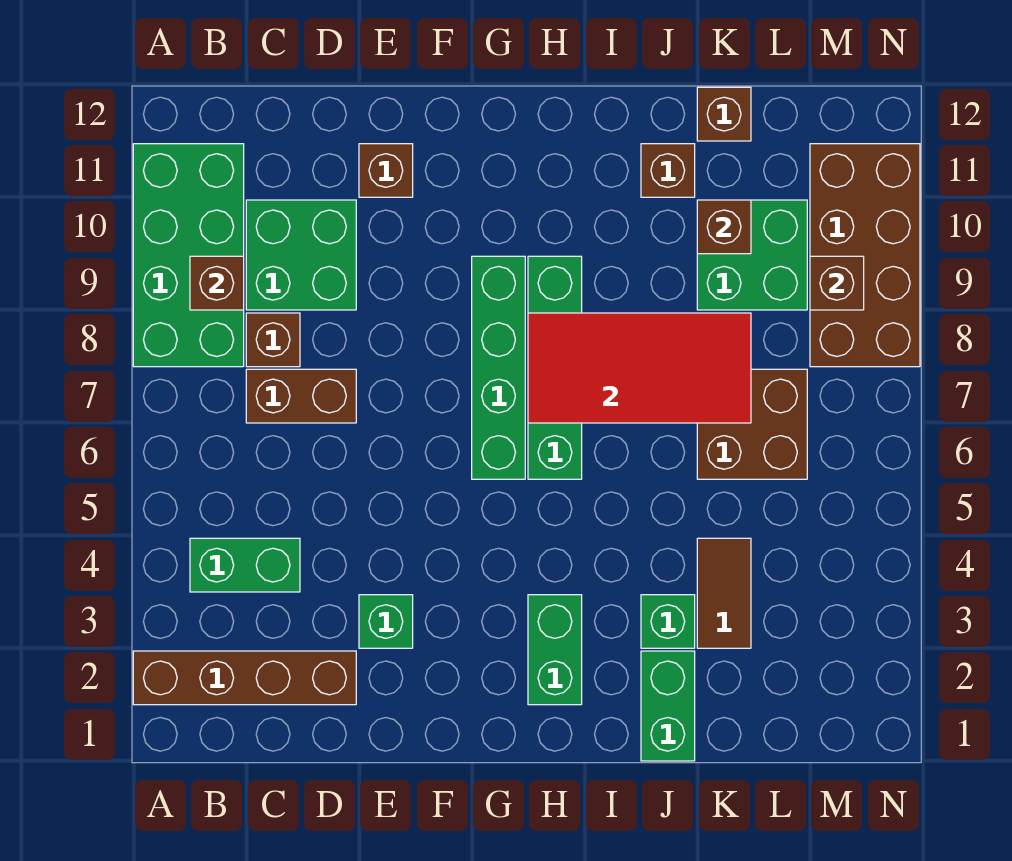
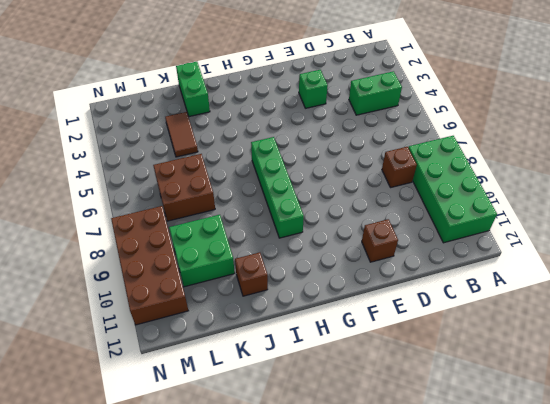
none -> brown brick A2:D2 level 1
none -> brown brick C7:D7 level 1
none -> green brick C9:D10 level 1

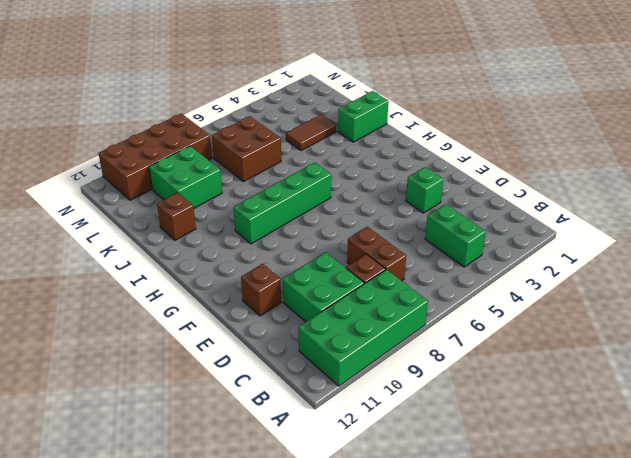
none -> brown brick A2:D2 level 1
none -> green brick G6:G9 level 1
none -> green brick H2:H3 level 1

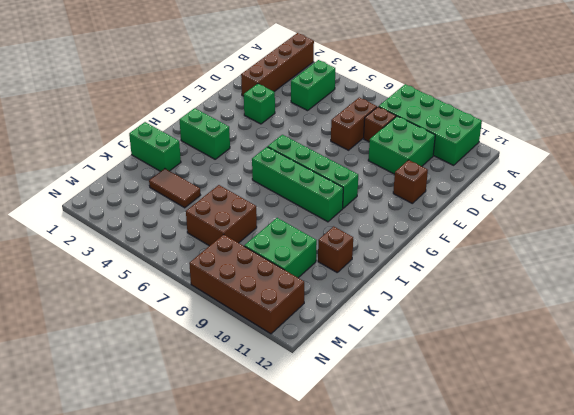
none -> green brick J3 level 1
none -> brown brick K12 level 1
none -> brown brick B9 level 2

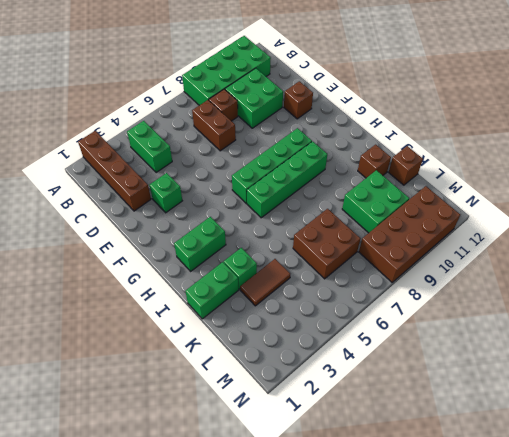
none -> brown brick B9 level 2
none -> red tile H7:K8 level 2
none -> brown brick K10 level 2

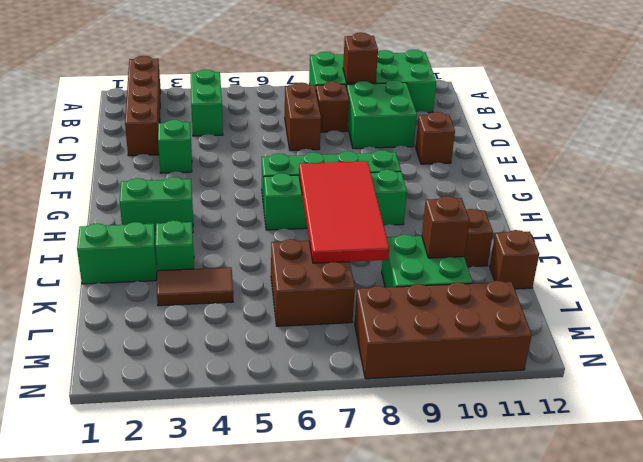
none -> brown brick M9 level 2

